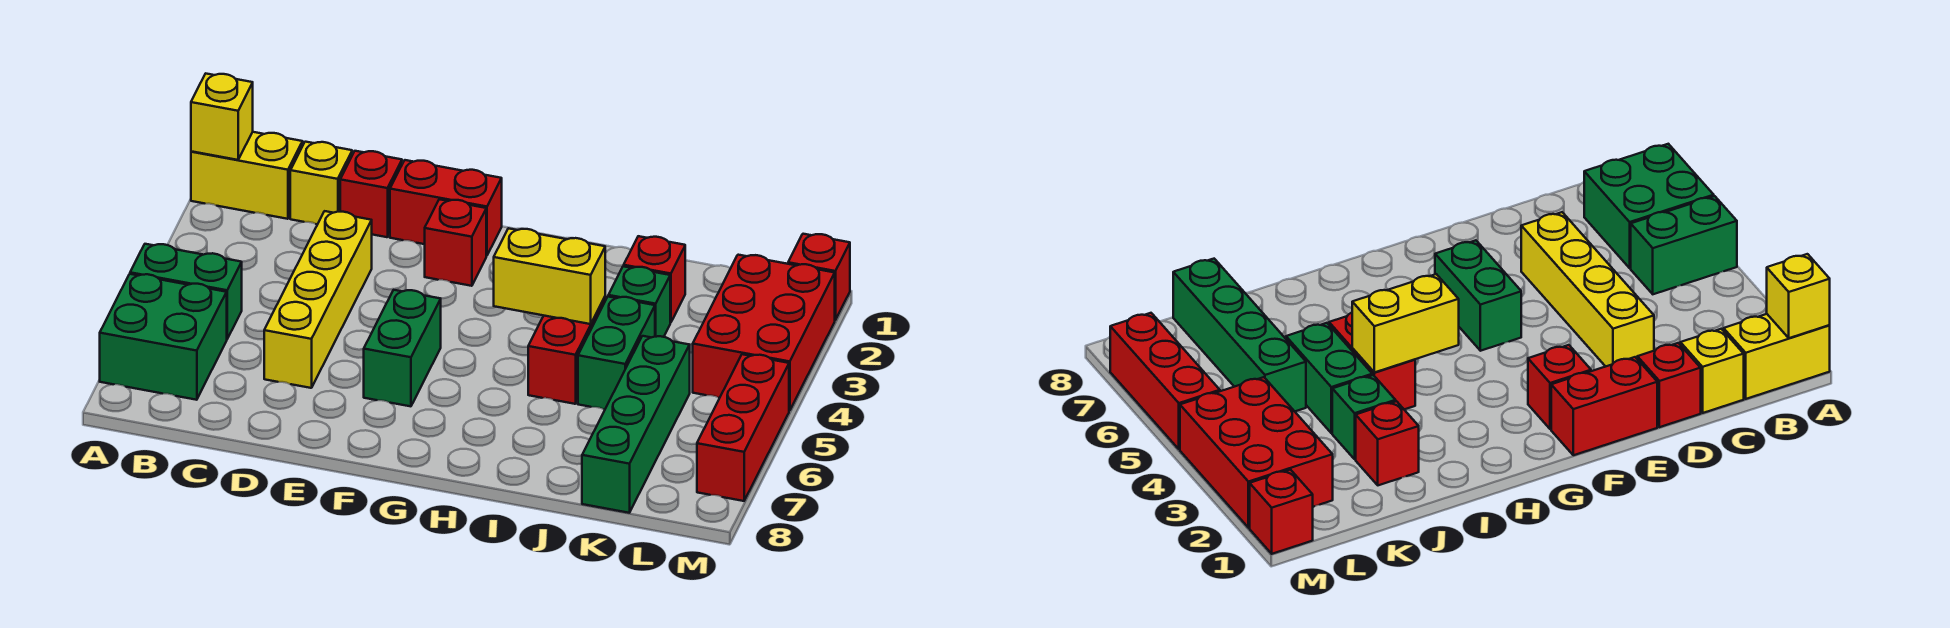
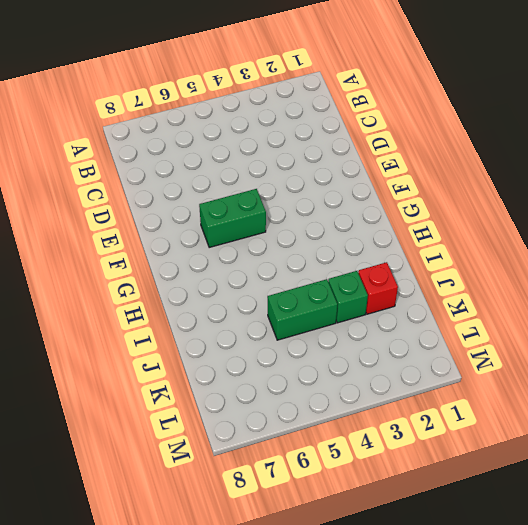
none -> yellow brick A1:B1 level 1
none -> green brick A5:B5 level 1
none -> green brick A6:B7 level 1

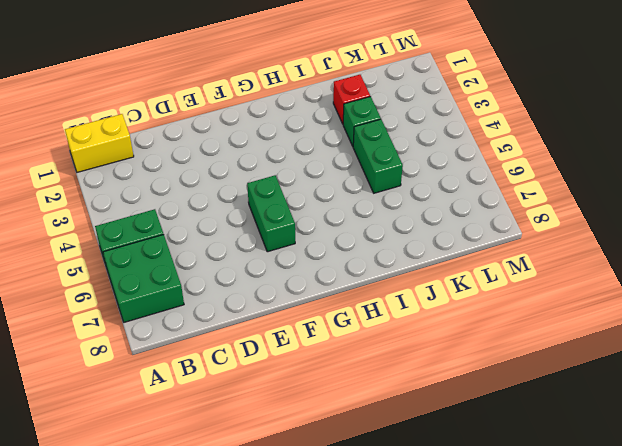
none -> yellow brick C1 level 1
none -> red brick D1 level 1
none -> yellow brick D3:D6 level 1

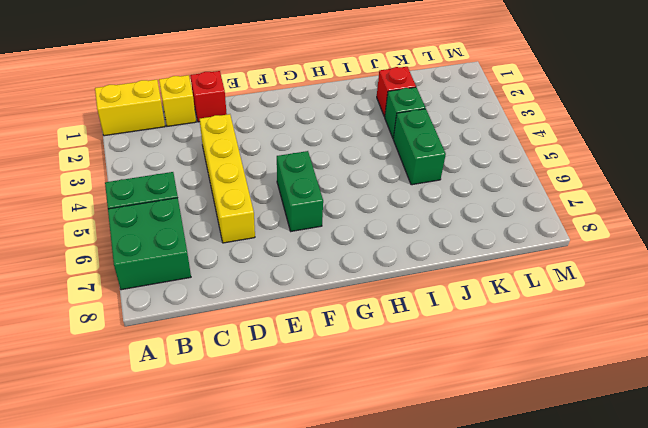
none -> red brick E1:F1 level 1
none -> red brick F2 level 1
none -> red brick I4:I5 level 1

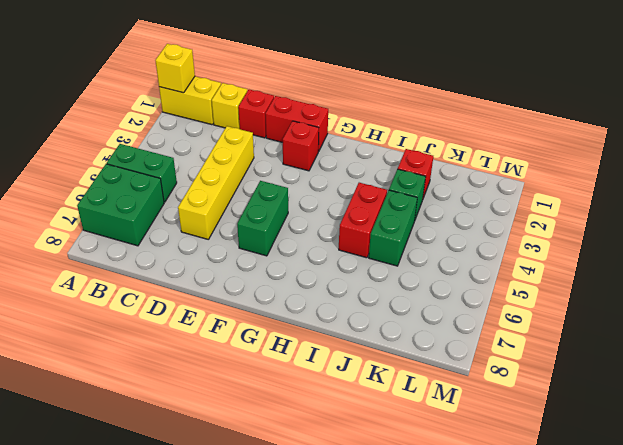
none -> green brick K5:K8 level 1
none -> red brick L2:M4 level 1
none -> red brick M1 level 1

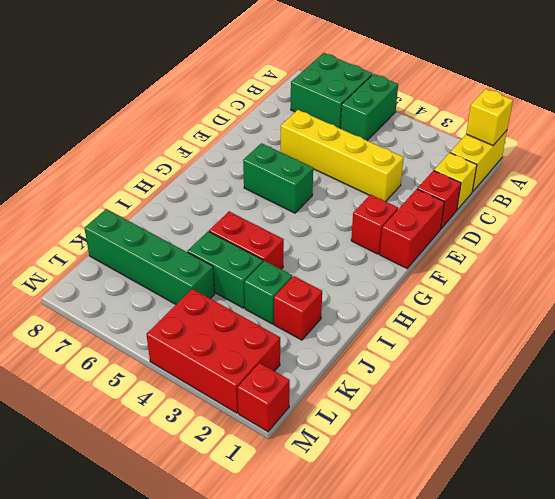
none -> red brick M5:M7 level 1
none -> yellow brick H4:I4 level 2

